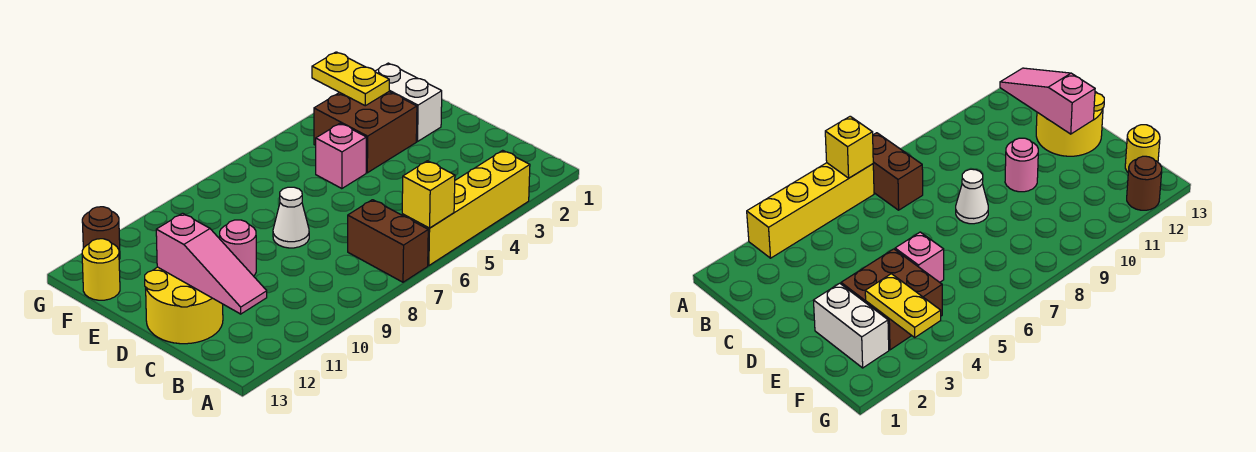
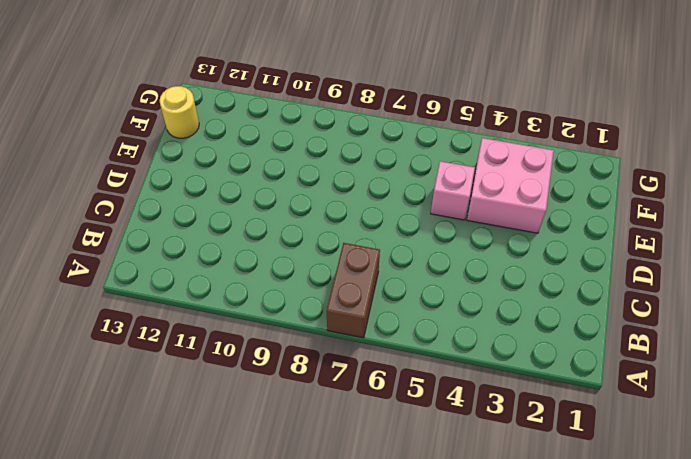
pink brick E3:F4 level 1 -> brown brick E3:F4 level 1
none -> yellow brick A3:A6 level 1
none -> yellow round brick C12:D13 level 1
none -> white cone D8 level 1

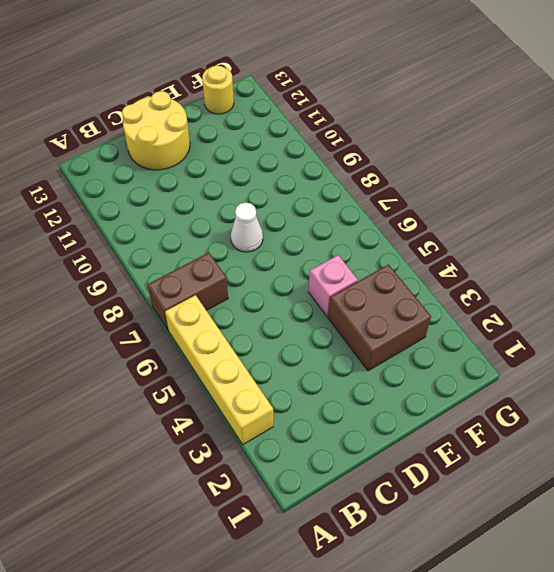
none -> pink round brick D10 level 1
none -> white brick E2:F2 level 1
none -> brown round brick G12 level 1

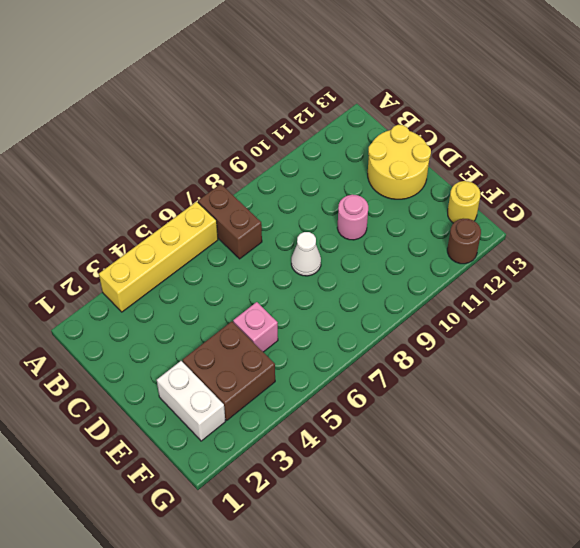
none -> yellow brick A6 level 2
none -> pink slope B12:D12 level 2 top D
none -> yellow plate F3:G3 level 2

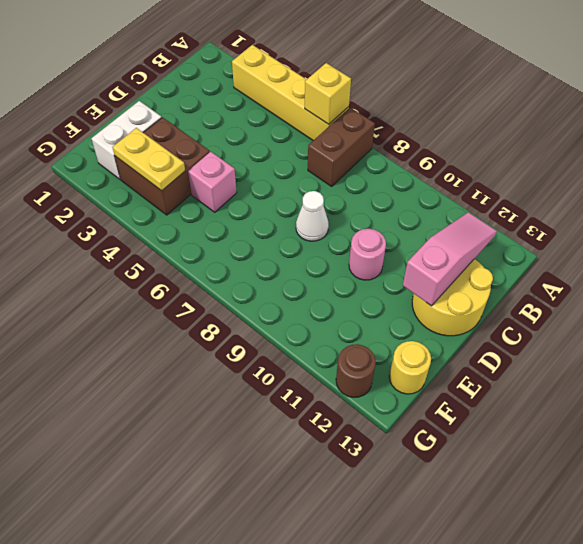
yellow plate F3:F4 level 2 -> yellow plate F3:G3 level 2

